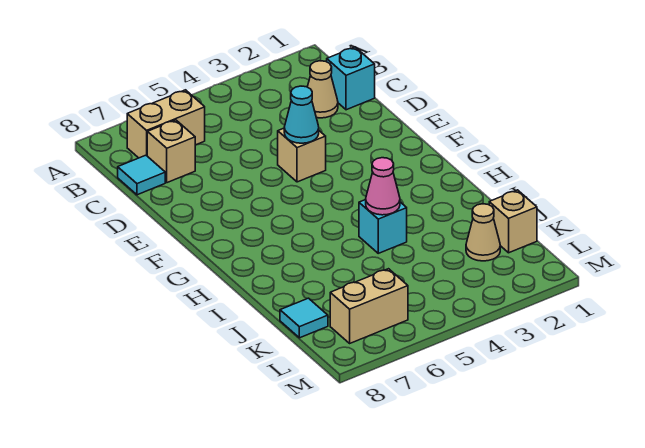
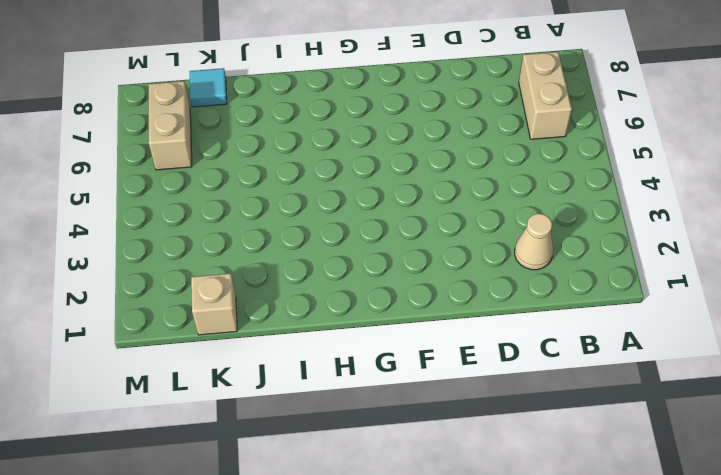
none -> cyan brick C1 level 1
none -> tan brick C7 level 1
none -> cyan tile C8 level 1

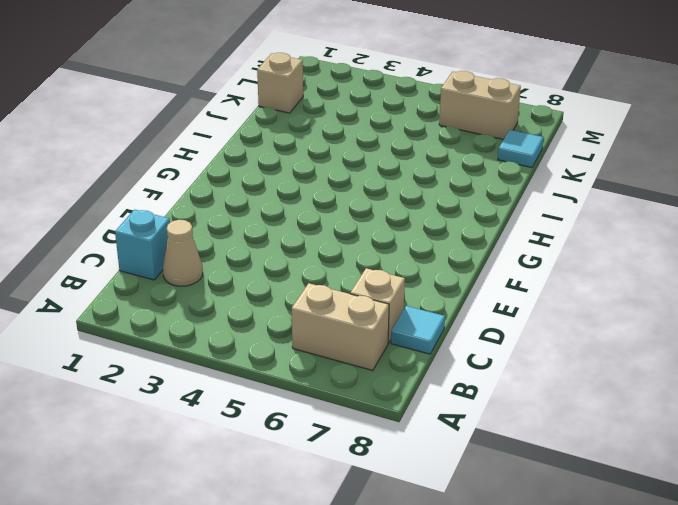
none -> tan brick E4 level 1
none -> cyan brick I4 level 1
none -> tan cone K2 level 1

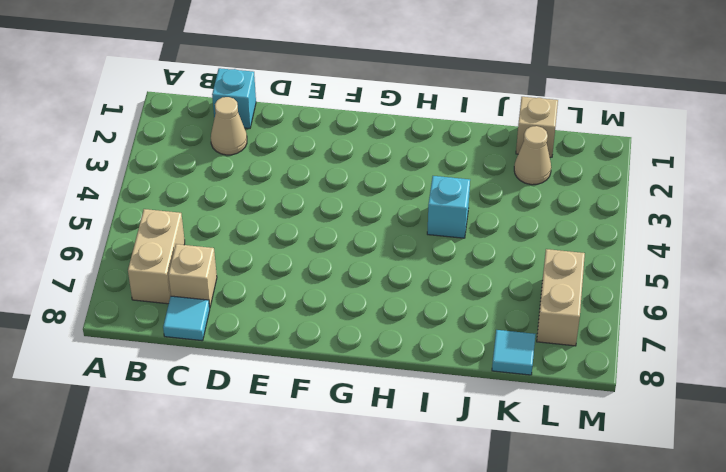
none -> tan brick E4 level 1
none -> cyan cone E4 level 2
none -> pink cone I4 level 2

